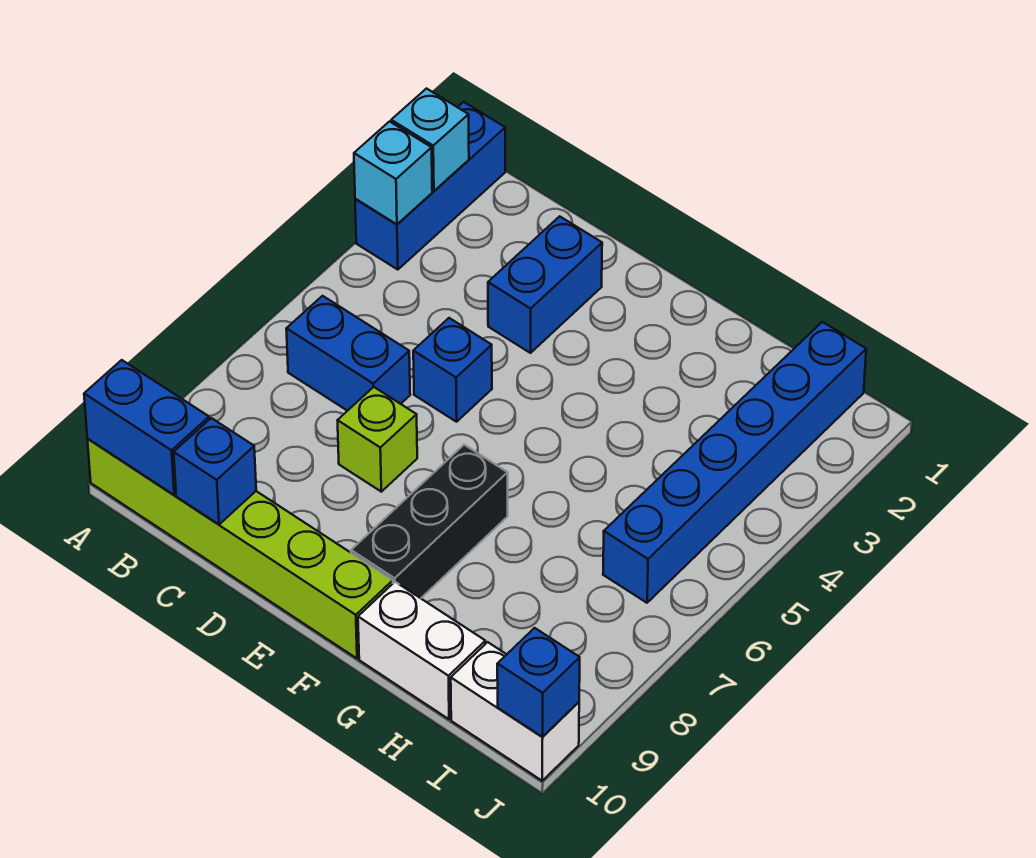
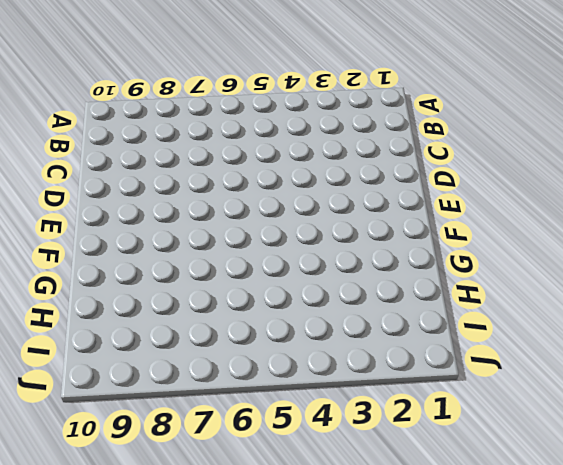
none -> blue brick A1:A3 level 1
none -> lime brick A10:F10 level 1
none -> blue brick B6:C6 level 1

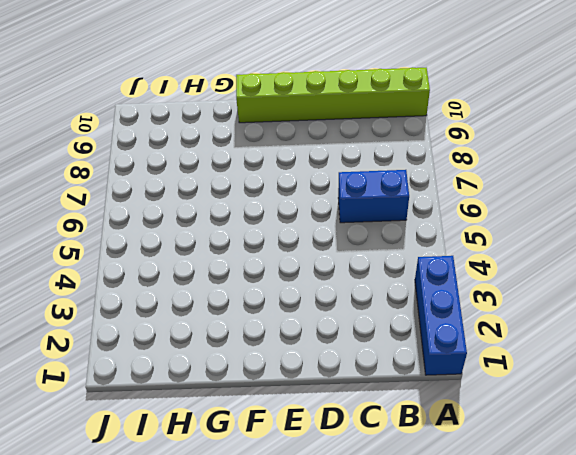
none -> blue brick D2:D3 level 1
none -> blue brick D5 level 1
none -> lime brick D7 level 1

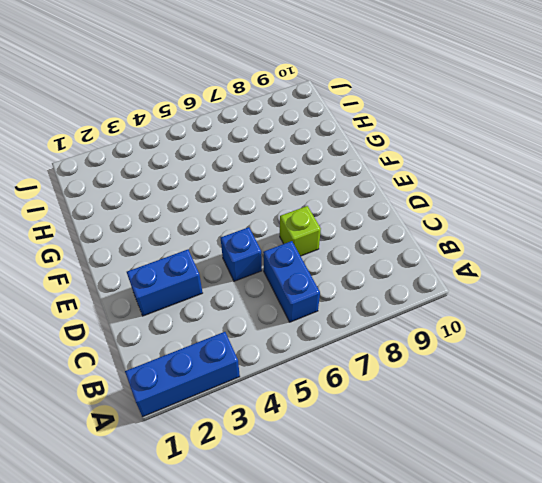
none -> lime brick A10:F10 level 1
none -> black brick F7:F9 level 1
none -> white brick G10:H10 level 1

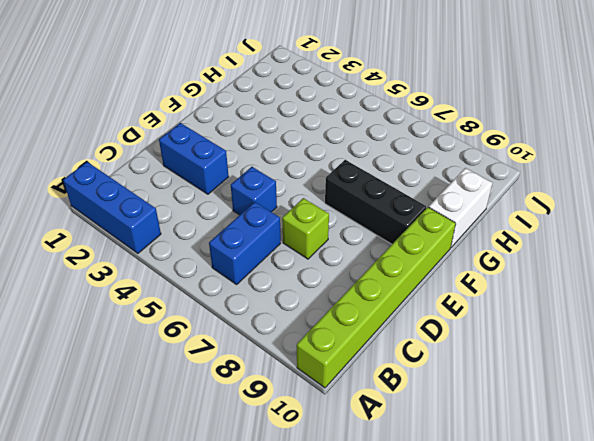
none -> blue brick I1:I6 level 1
none -> white brick I10:J10 level 1
none -> cyan brick A2 level 2

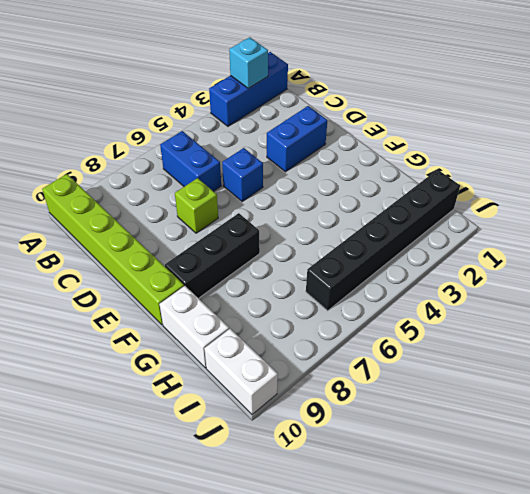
black brick I1:I6 level 1 -> blue brick I1:I6 level 1
none -> cyan brick A3 level 2
none -> blue brick A10:B10 level 2
none -> blue brick C10 level 2

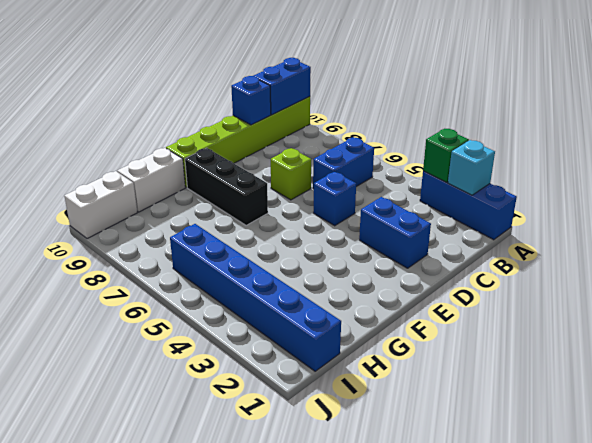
green brick A3 level 2 -> cyan brick A3 level 2
none -> blue brick J10 level 2

